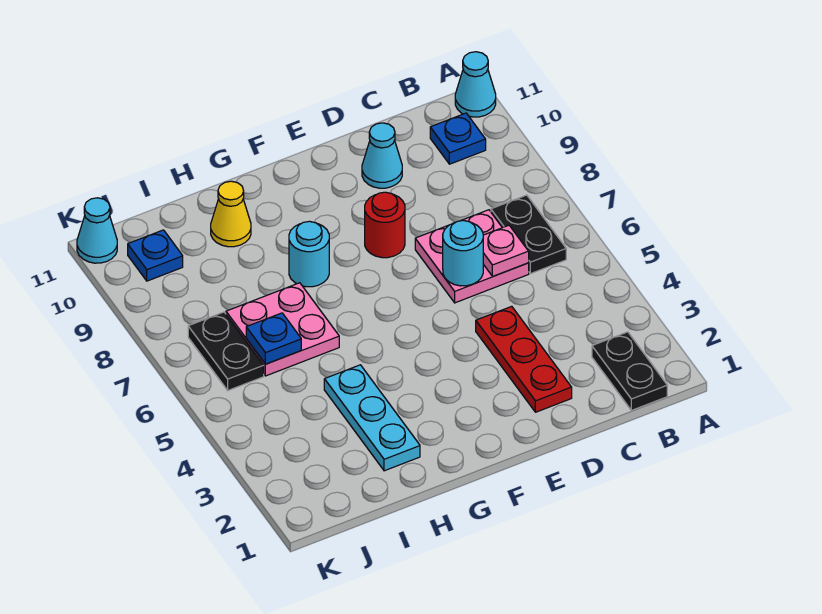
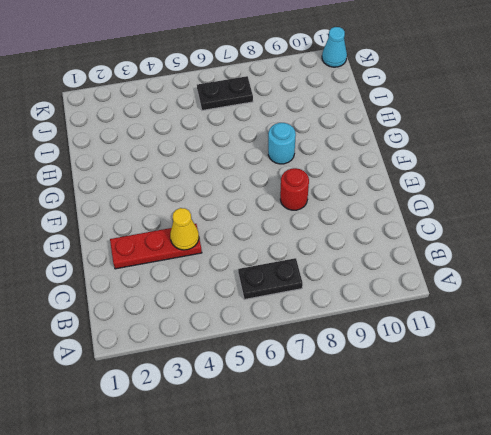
yellow cone D4 level 2 -> yellow cone H10 level 1
none -> cyan cone A11 level 1
none -> black plate B1:B2 level 1
none -> blue plate B10 level 1

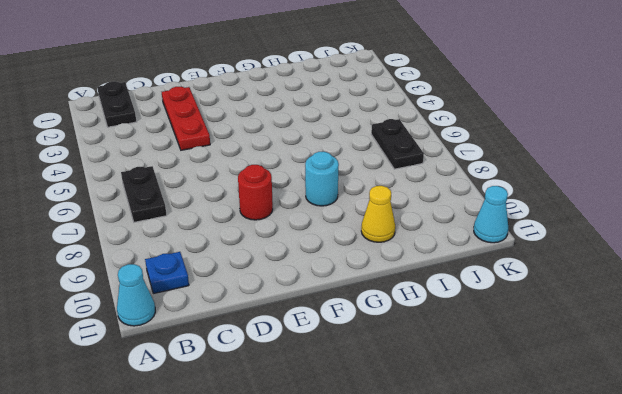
none -> pink plate C6:D7 level 1
none -> cyan cone D10 level 1
none -> cyan plate H2:H4 level 1

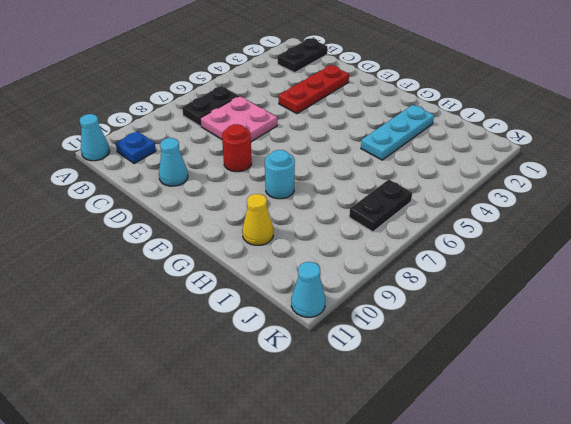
none -> pink plate H6:I7 level 1
none -> blue plate J10 level 1
none -> pink plate C6 level 2

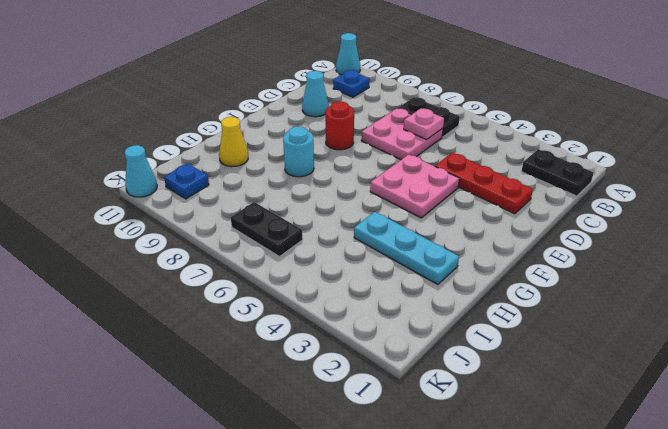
pink plate E4:F5 level 1 -> pink plate H6:I7 level 1
none -> cyan round brick D6 level 2
none -> blue plate I6 level 2

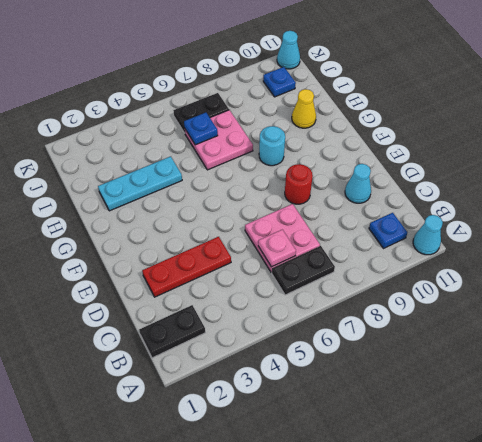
none -> cyan round brick D6 level 2

